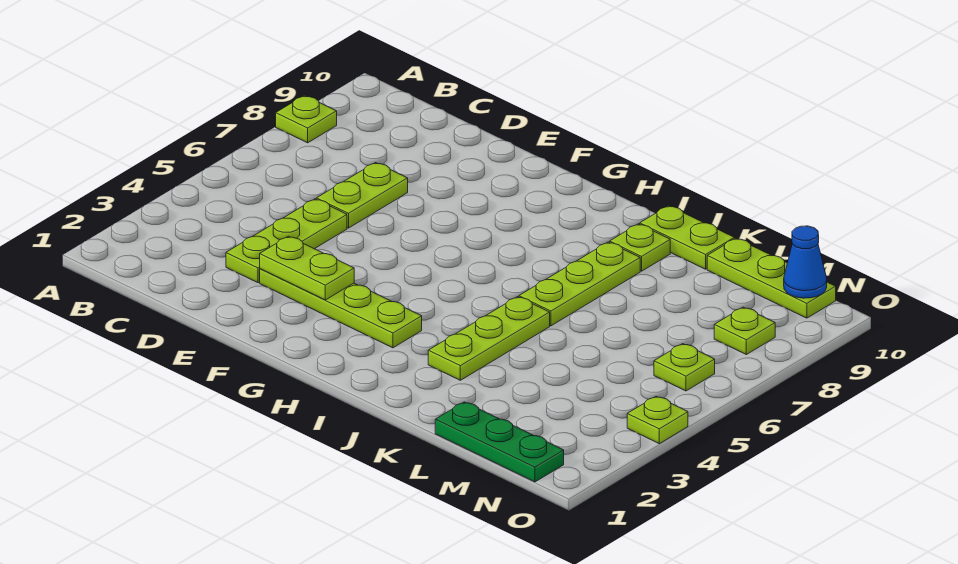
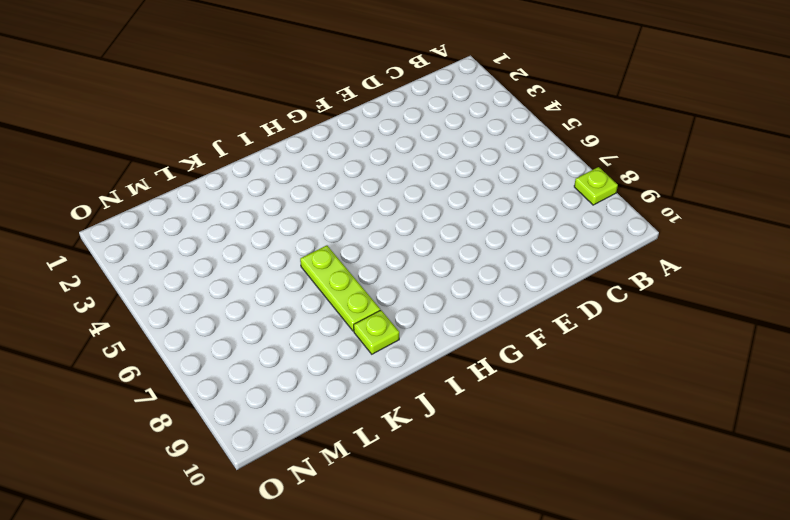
none -> lime plate D3:D5 level 1
none -> lime plate D6:D7 level 1
none -> lime plate E3:H3 level 1

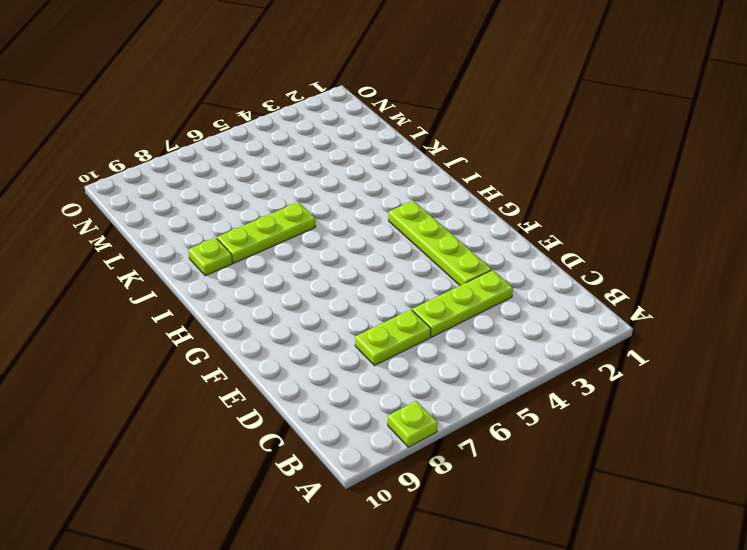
none -> lime plate J3:J5 level 1
none -> lime plate J10:K10 level 1
none -> green plate L1:N1 level 1

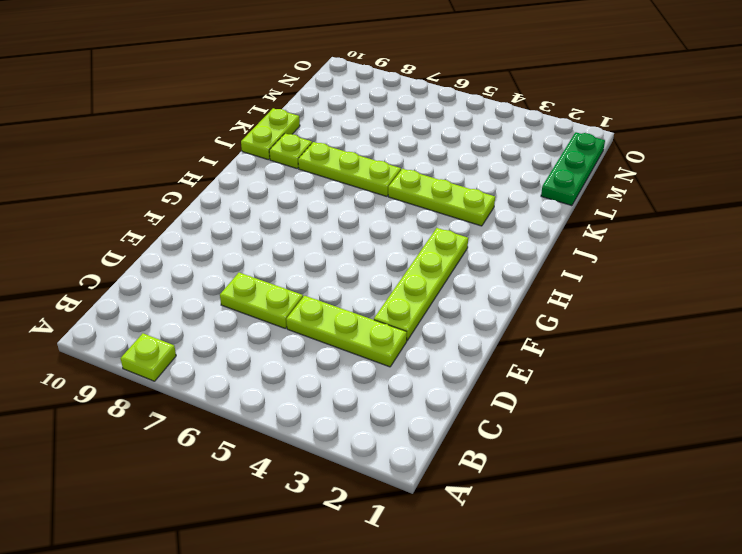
none -> lime plate L10:N10 level 1
none -> lime plate N6 level 1
none -> lime plate N8 level 1

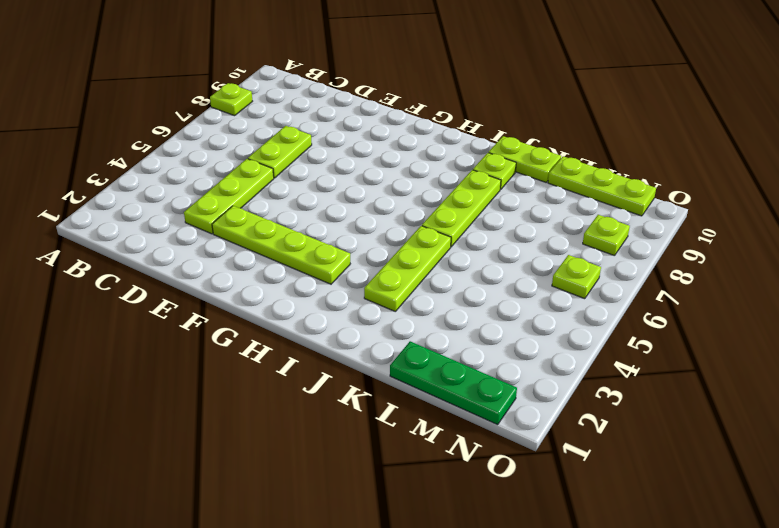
none -> lime plate O4 level 1
none -> lime plate E3:F3 level 2
none -> blue cone N10 level 2

